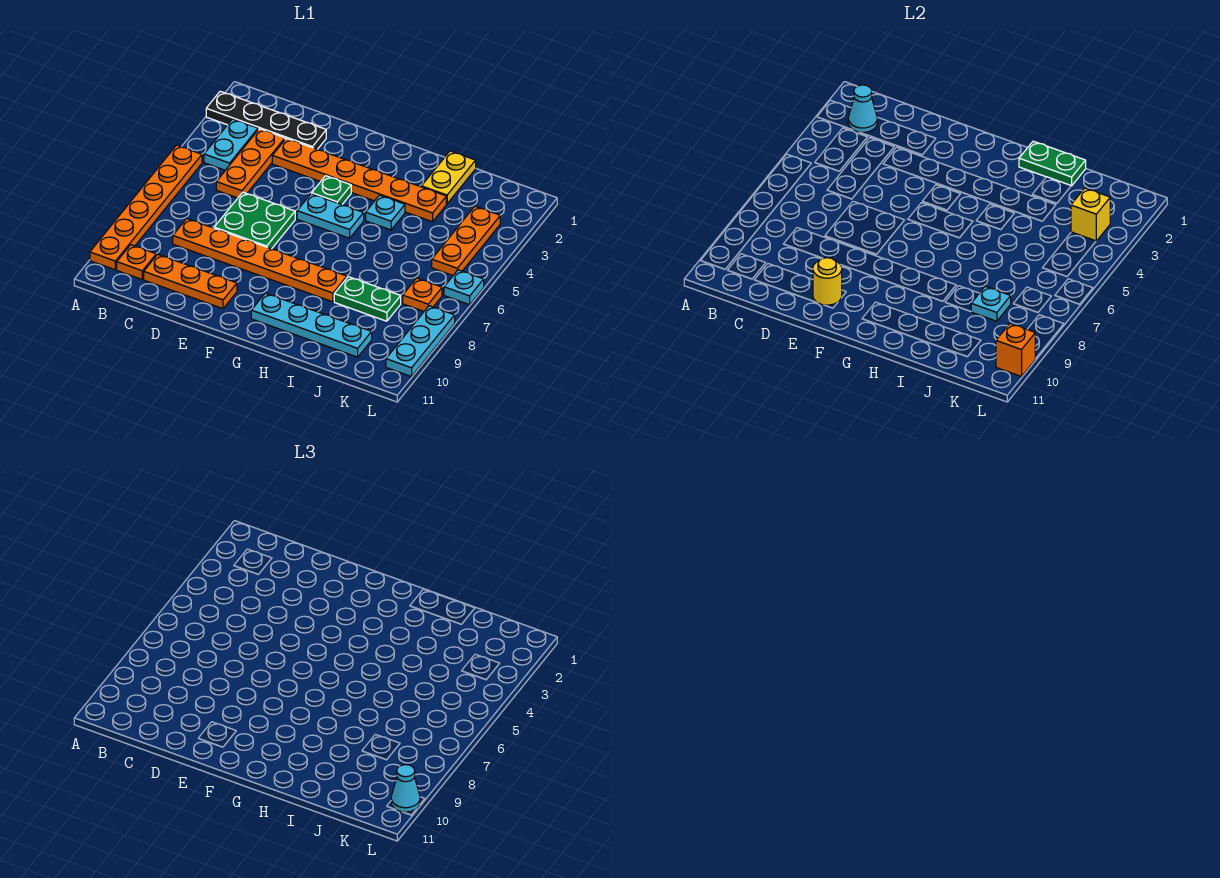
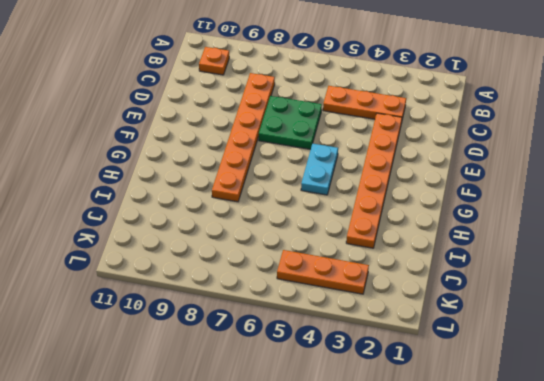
none -> black plate A2:D2 level 1
none -> orange plate A5:A10 level 1
none -> cyan plate B3:B4 level 1

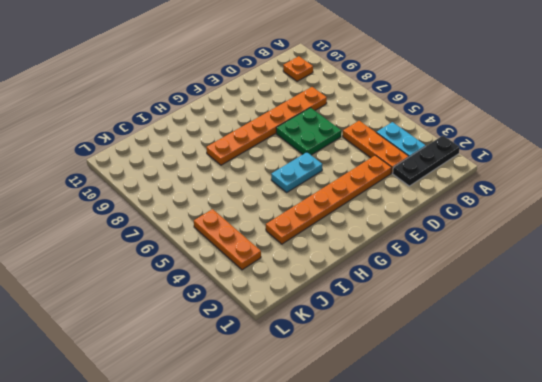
black plate A2:C2 level 1 -> black plate A2:D2 level 1
none -> orange plate A5:A10 level 1
none -> orange plate C10:E10 level 1
none -> green plate F4 level 1

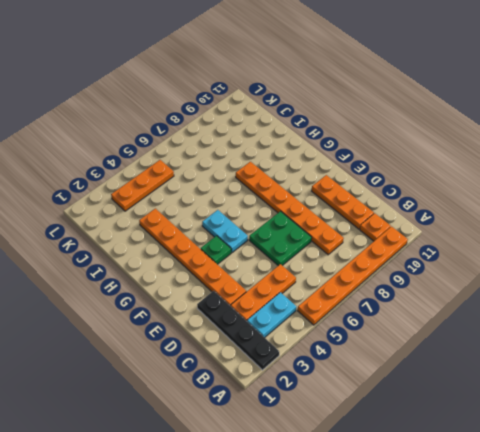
none -> cyan plate G10:J10 level 1
none -> cyan plate H4 level 1
none -> yellow plate I1:I2 level 1

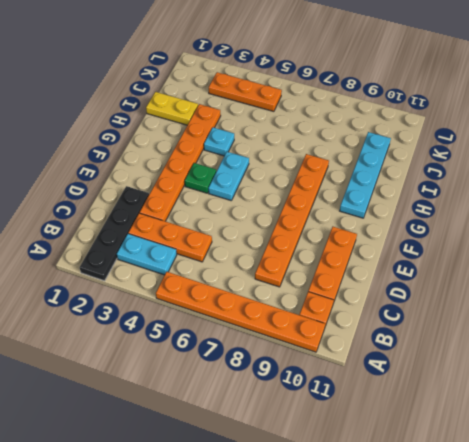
none -> green plate D6:E7 level 1
none -> green plate I8:J8 level 1
none -> orange plate K7 level 1

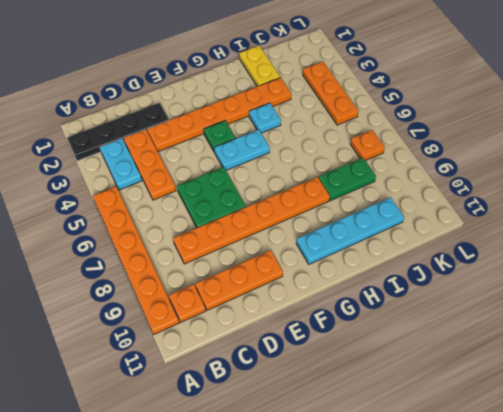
none -> cyan plate L6 level 1
none -> cyan plate L8:L10 level 1
none -> cyan cone B2 level 2

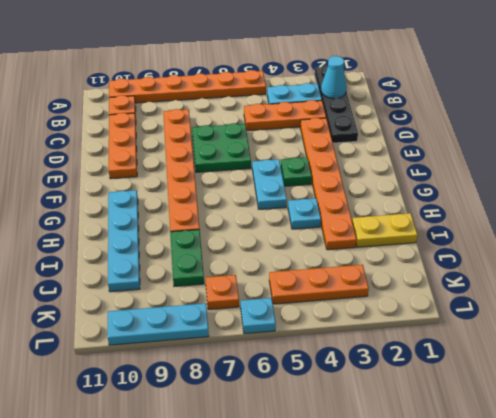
none -> yellow round brick E10 level 2
none -> green plate H1:I1 level 2
none -> cyan plate J8 level 2

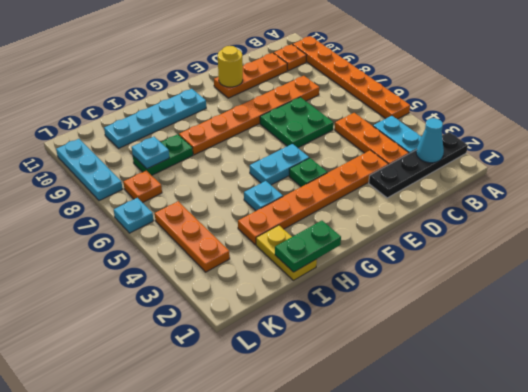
none -> yellow brick K3 level 2
none -> orange brick L10 level 2
none -> cyan cone L10 level 3

